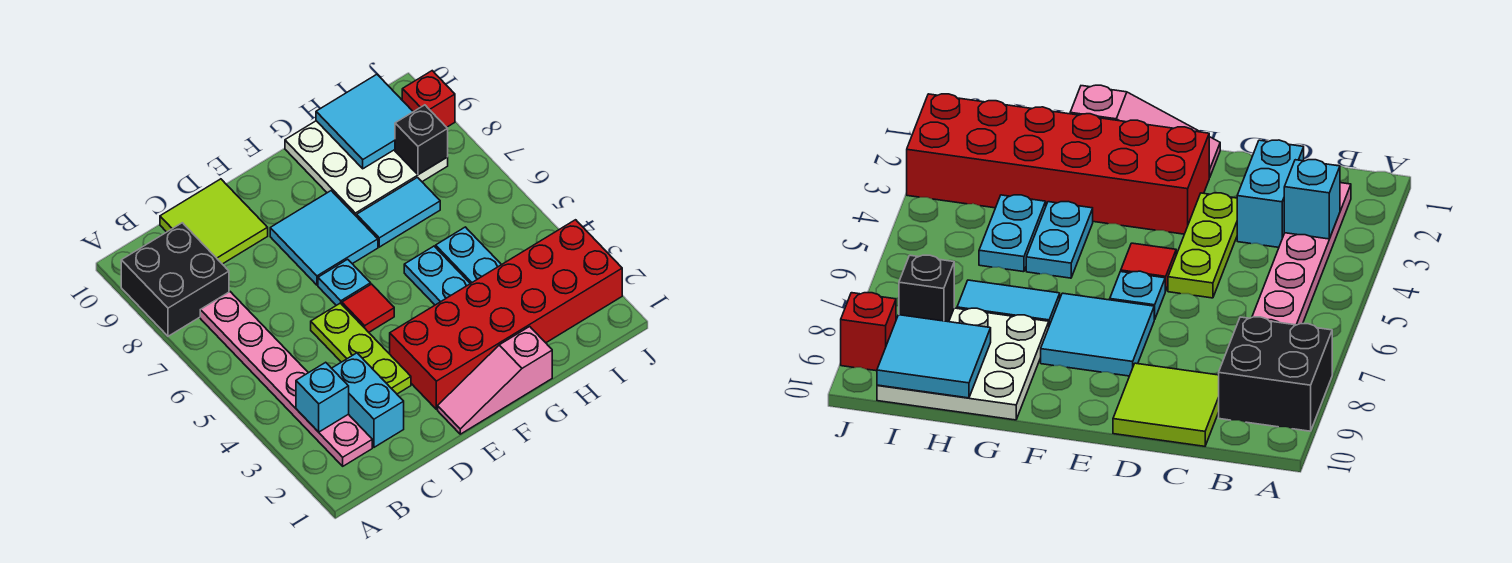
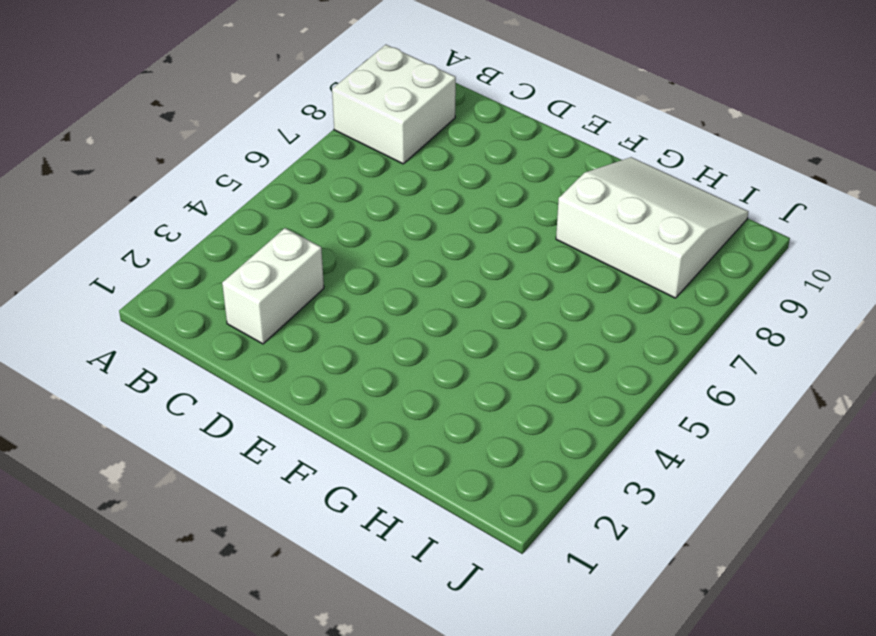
white brick A8:B9 level 1 -> black brick A8:B9 level 1
white brick C2:C3 level 1 -> cyan brick C2:C3 level 1
white slope G8:I10 level 1 top 8 -> white plate G8:I10 level 1
none -> pink plate B2:B7 level 1
none -> lime tile C9:D10 level 1
none -> lime plate D3:D5 level 1

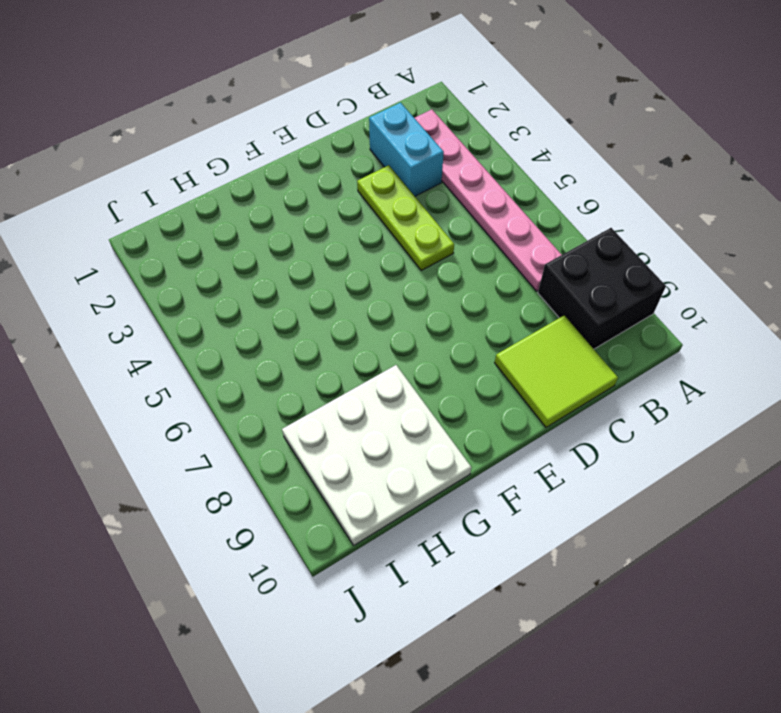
none -> pink slope E1:G1 level 1 top G
none -> red brick E2:J3 level 1
none -> red tile E5 level 1

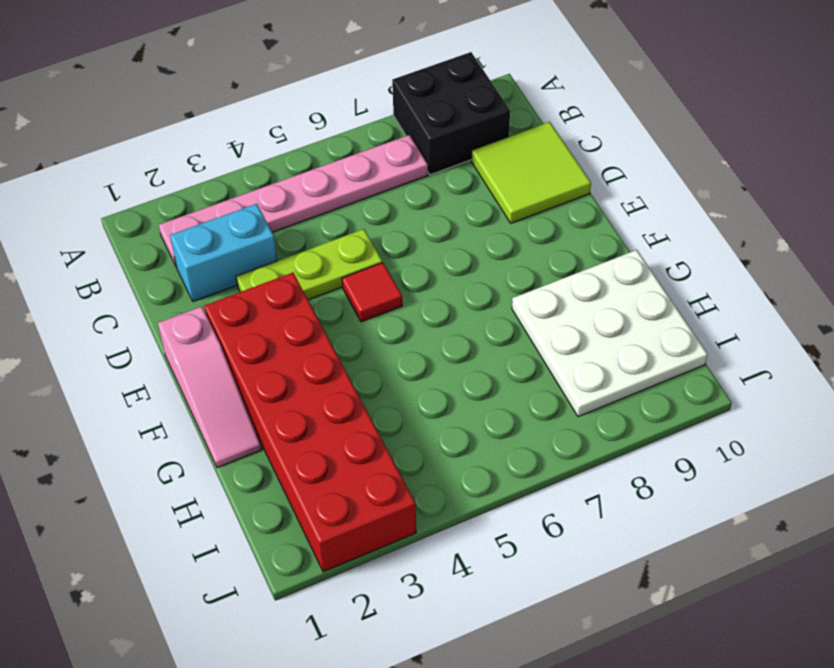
pink slope E1:G1 level 1 top E -> pink slope E1:G1 level 1 top G
none -> cyan plate E6 level 1
none -> cyan tile E7:F8 level 1
none -> cyan plate G4:G5 level 1

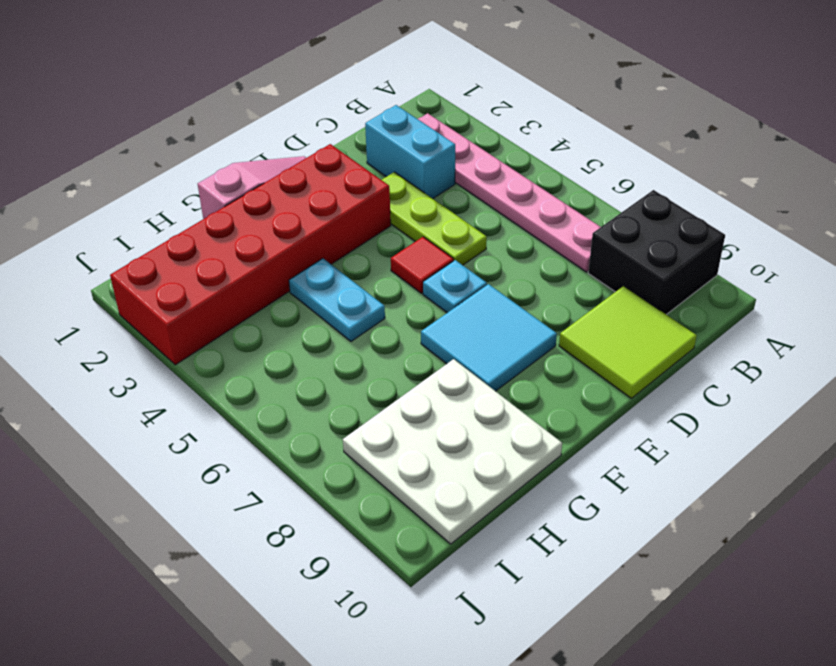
none -> cyan tile G7:H7 level 1
none -> cyan plate H4:H5 level 1
none -> red brick J9 level 1

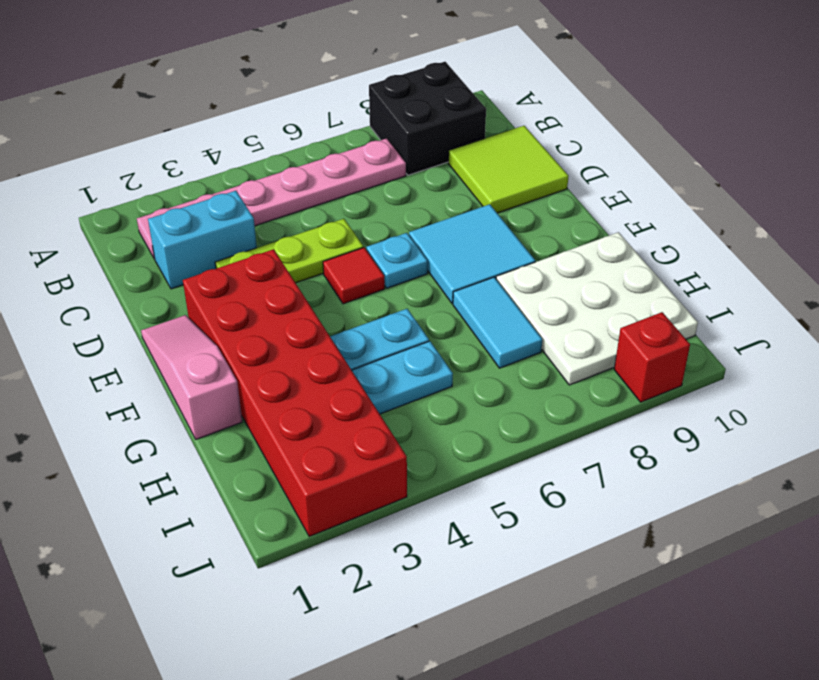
none -> cyan brick B3 level 2
none -> cyan tile H9:I10 level 2
none -> black brick I8 level 2

